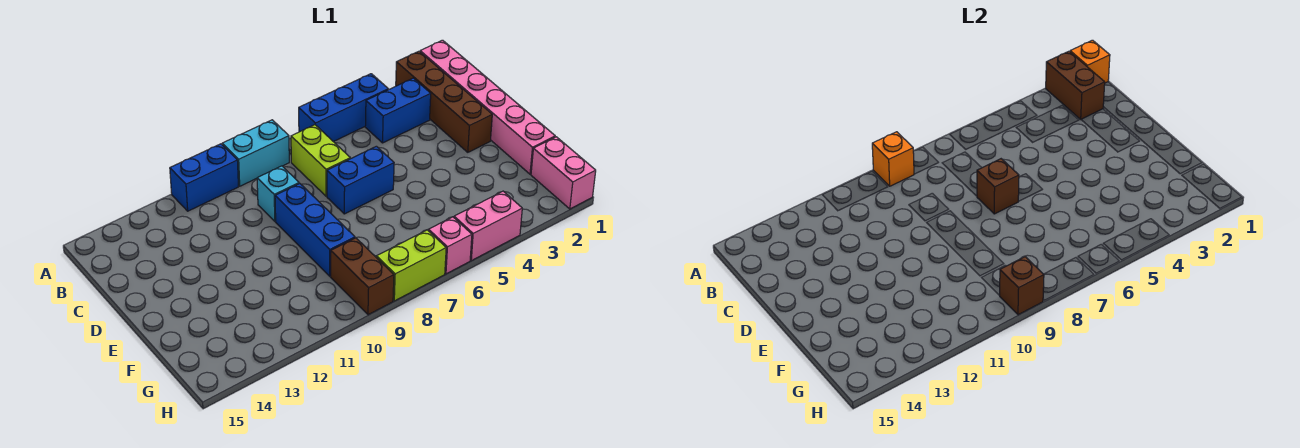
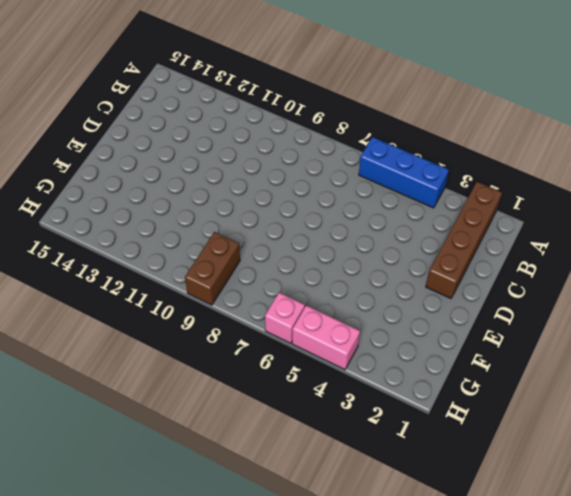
none -> pink brick A1:F1 level 1
none -> cyan brick A8:A9 level 1
none -> blue brick A10:A11 level 1

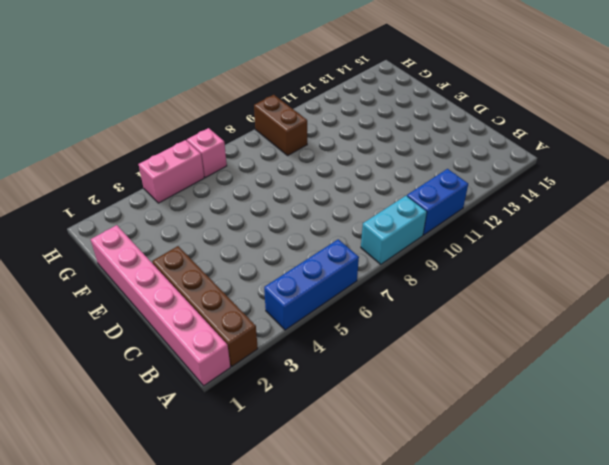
none -> blue brick B3:B4 level 1
none -> lime brick B7:C7 level 1
none -> cyan brick C9 level 1

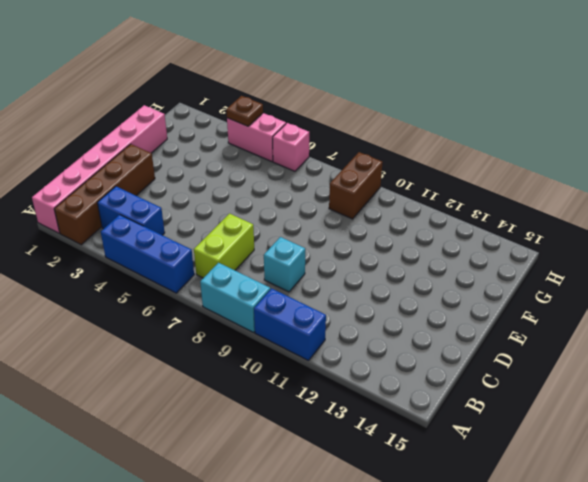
brown plate H4 level 2 -> none
none -> blue brick D6:D7 level 1
none -> blue brick D9:F9 level 1
none -> pink brick G1:H1 level 1

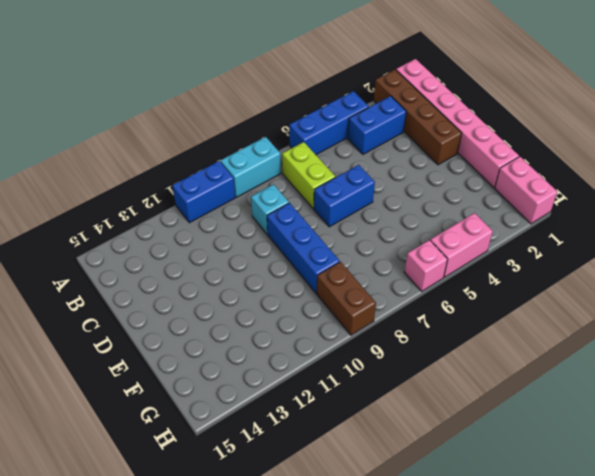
none -> lime brick H7:H8 level 1
none -> orange brick A1 level 2
none -> brown brick A2:B2 level 2

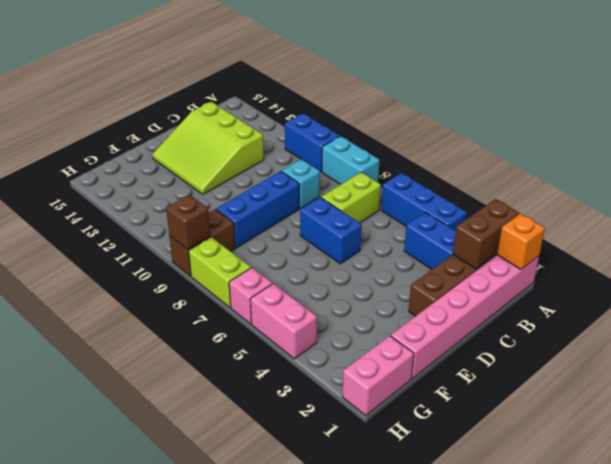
lime slope C12:E14 level 1 top C -> none
none -> orange brick A9 level 2
none -> brown brick D7 level 2

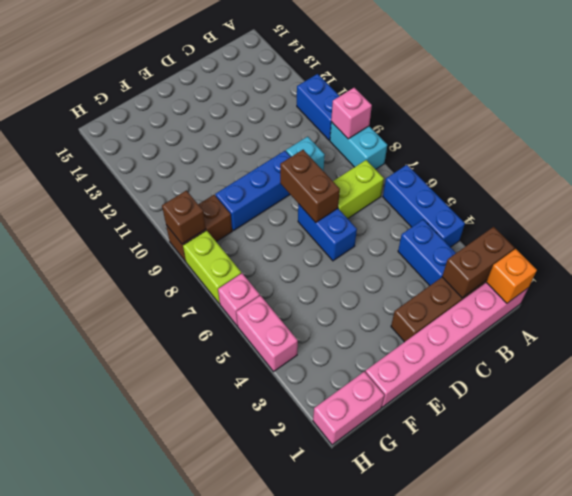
pink brick A9 level 2 -> orange brick A9 level 2
brown brick D7:D8 level 2 -> brown brick D7 level 2

